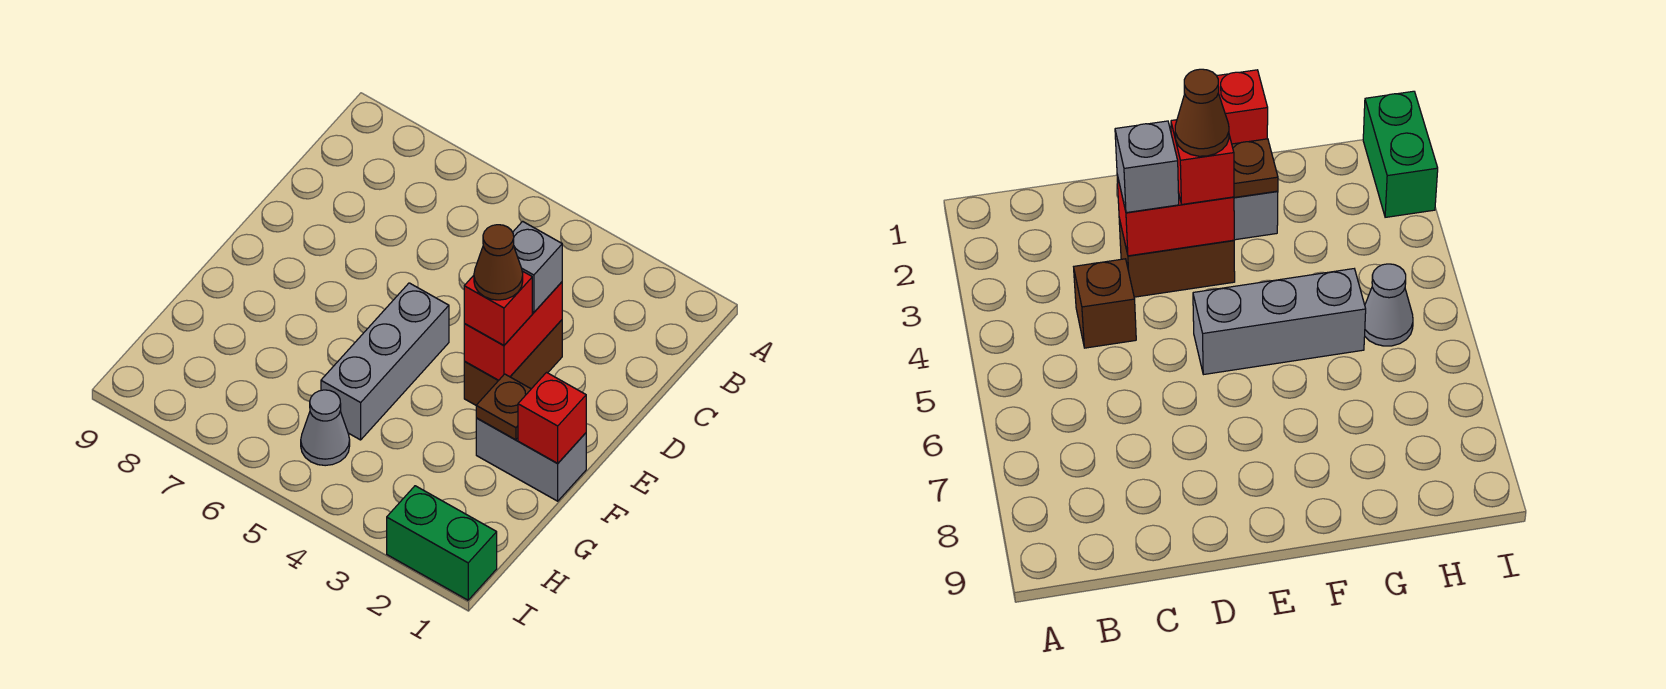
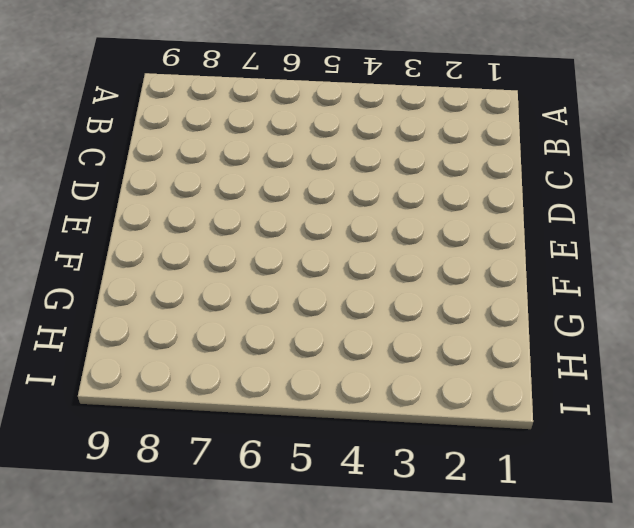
none -> brown brick C4 level 1
none -> brown brick D3:E3 level 1
none -> grey brick E5:G5 level 1

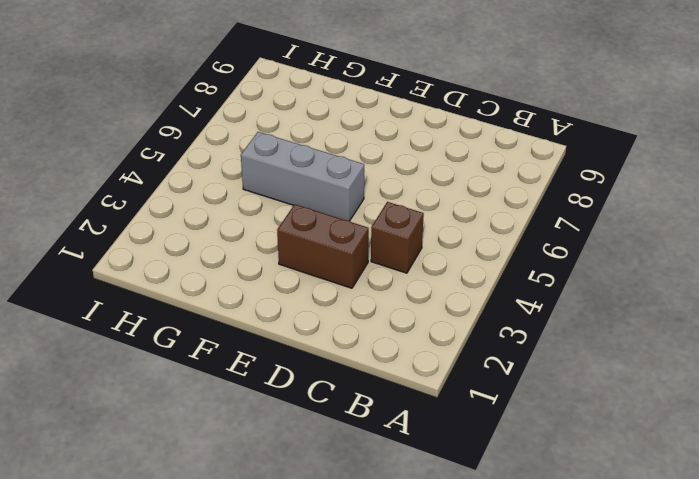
none -> grey brick F1:F2 level 1
none -> grey cone H5 level 1
none -> green brick I1:I2 level 1

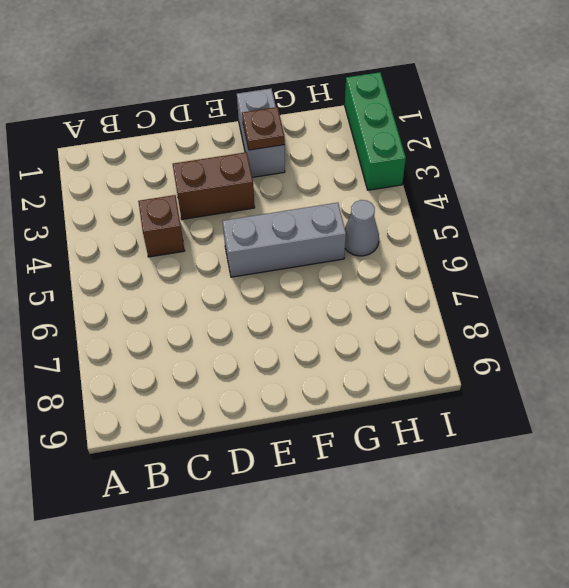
green brick I1:I3 level 1 -> green brick I1:I2 level 1
none -> red brick D3:E3 level 2
none -> red brick F1 level 2
none -> grey brick D3 level 3

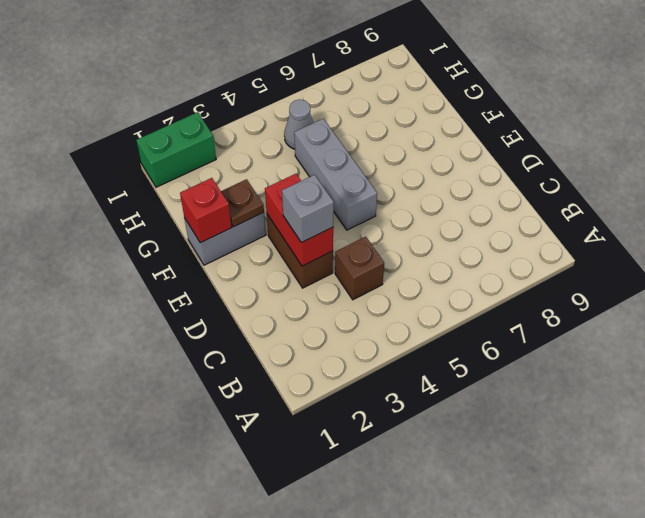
none -> red brick E3 level 3
none -> brown cone E3 level 4

